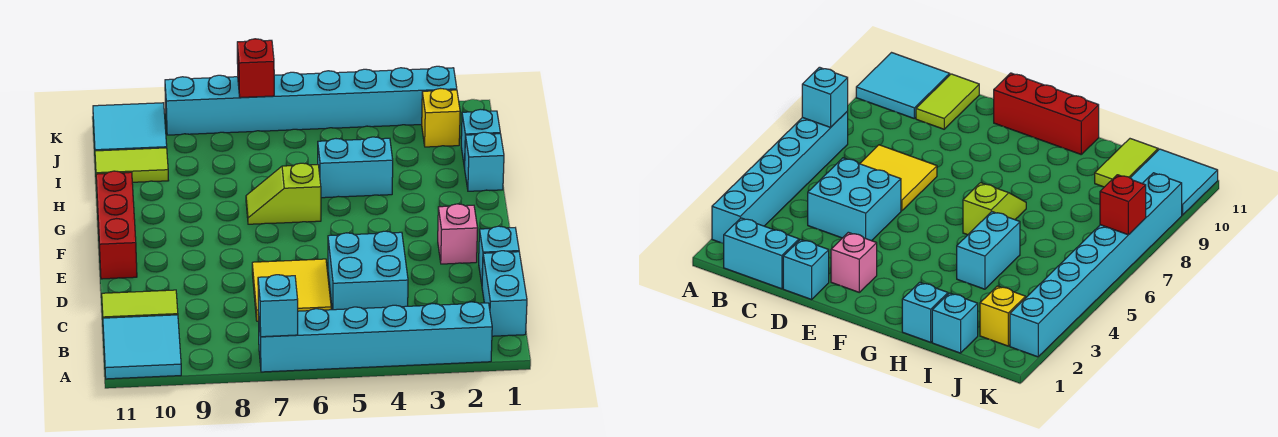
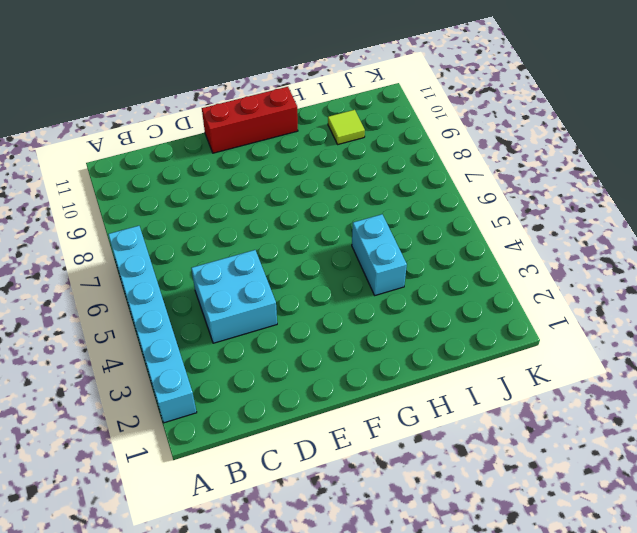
lime tile I10 level 1 -> lime tile I10:I11 level 1
none -> cyan tile A10:B11 level 1
none -> cyan brick B1:C1 level 1
none -> yellow tile C6:D7 level 1

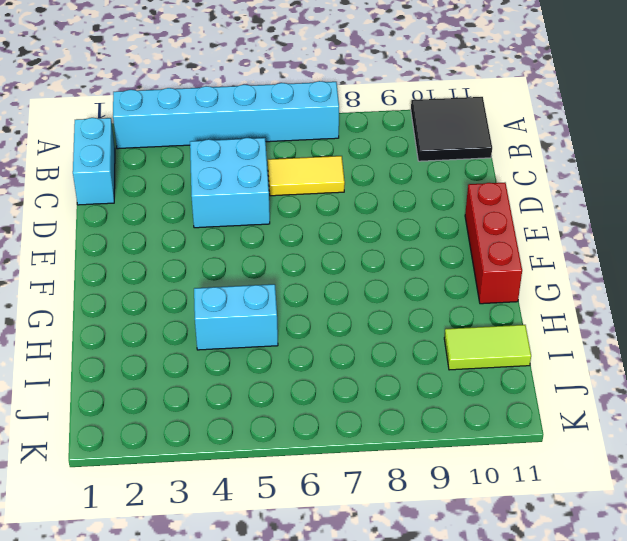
black tile A10:B11 level 1 -> cyan tile A10:B11 level 1
yellow tile C6:C7 level 1 -> yellow tile C6:D7 level 1
none -> lime tile C10:C11 level 1
none -> cyan brick D1 level 1
none -> pink brick E2 level 1

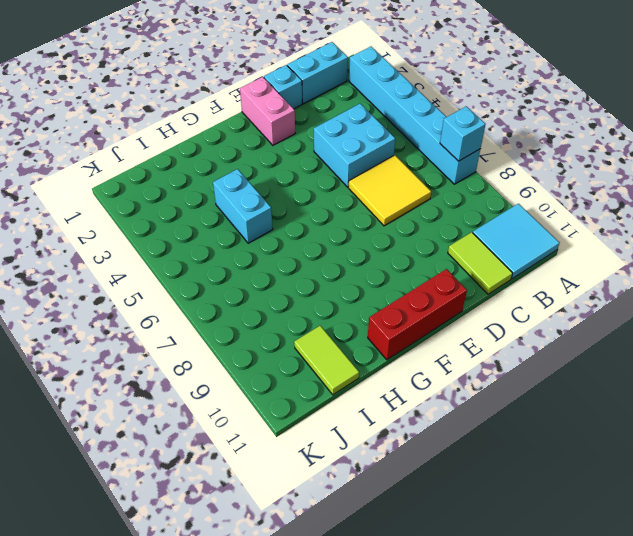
pink brick E1:E2 level 1 -> pink brick E2 level 1
none -> lime slope G6:G7 level 1 top 6
none -> cyan brick H1 level 1
none -> cyan brick I1 level 1

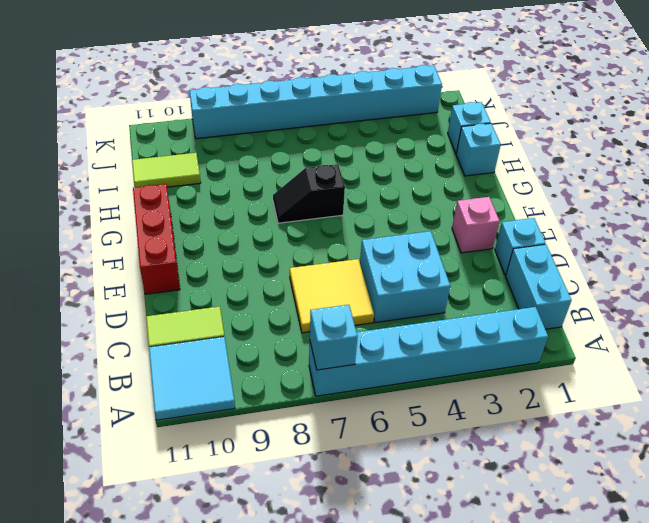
black slope G6:G7 level 1 top 6 -> lime slope G6:G7 level 1 top 6
none -> cyan brick H4:H5 level 1
none -> yellow brick J2 level 1
none -> cyan tile J10:K11 level 1

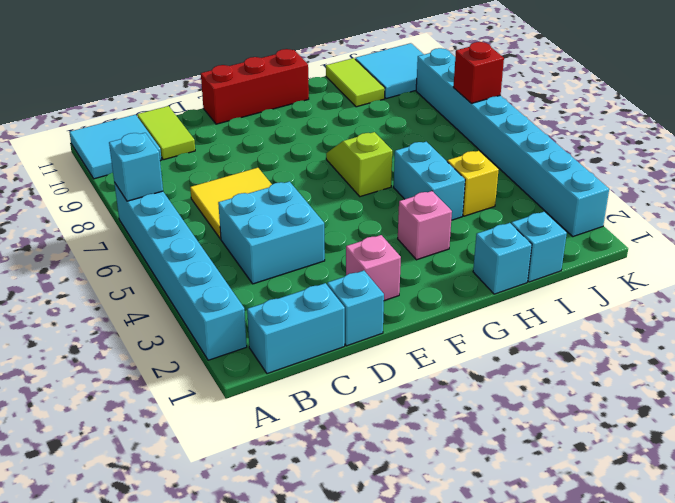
pink brick G3 level 1 -> none
yellow brick I4 level 1 -> yellow brick J2 level 1

